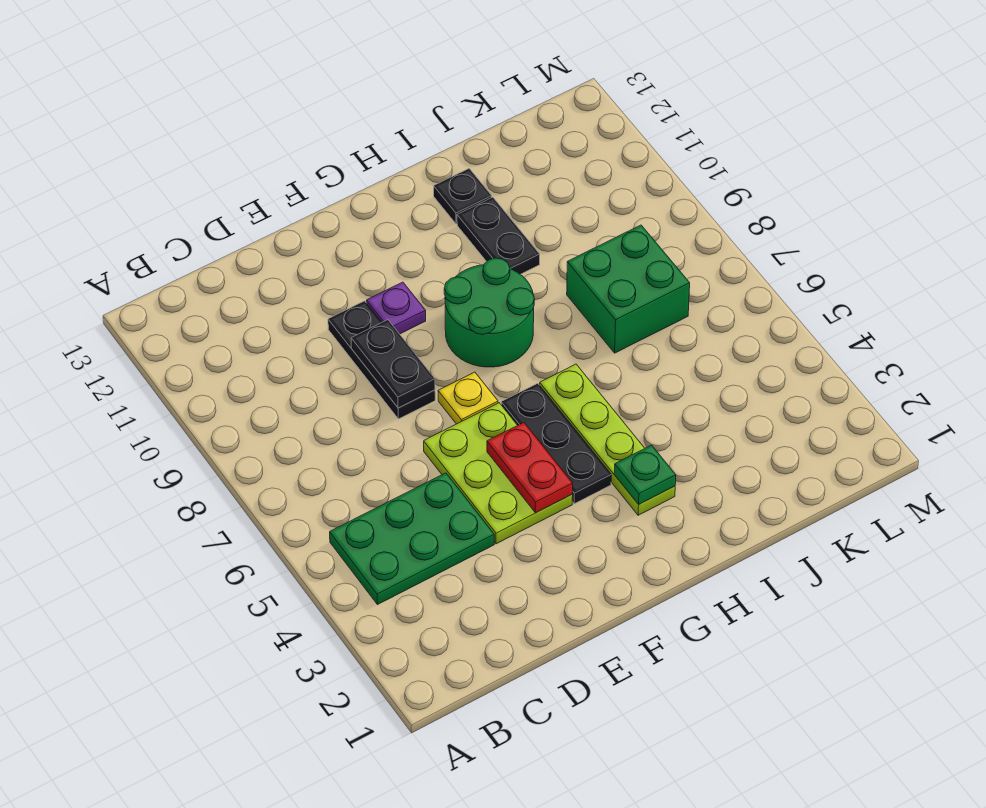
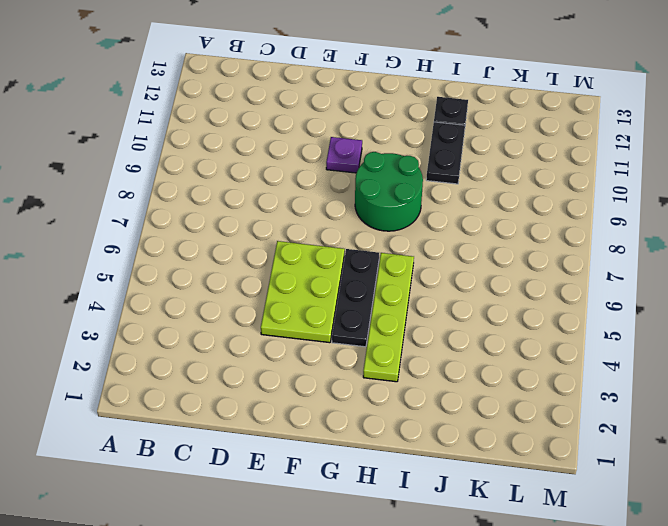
none -> green plate B4:D5 level 1
none -> black plate E8:E10 level 1
none -> yellow plate F7 level 1

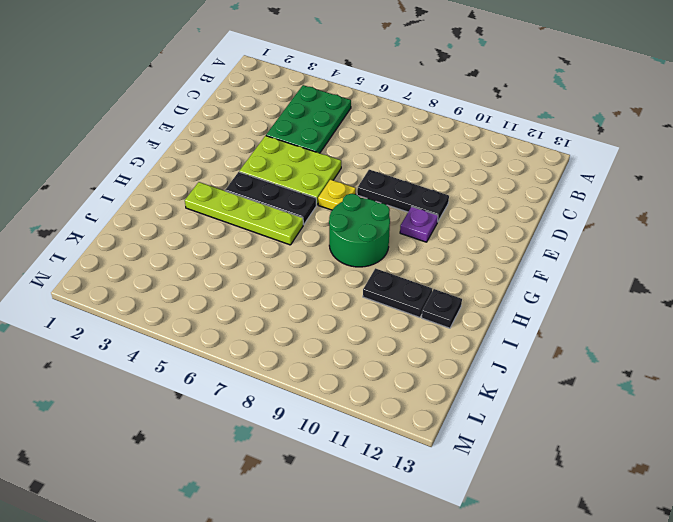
none -> green brick J7:K8 level 1
none -> black plate E8:E9 level 2
none -> red plate F4:F5 level 2

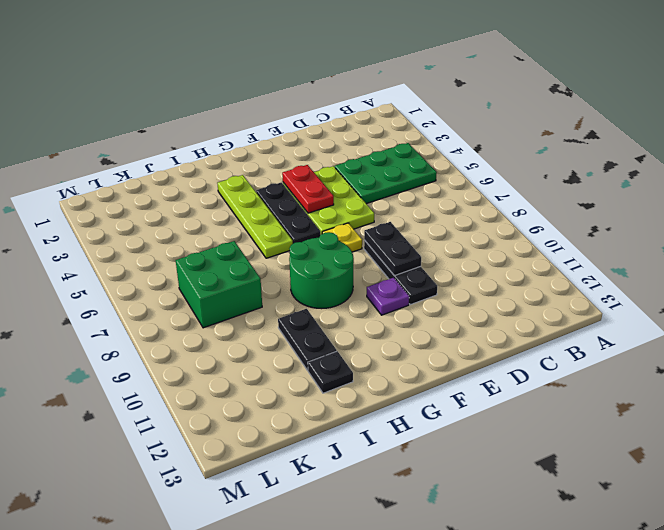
none -> green plate H3 level 2

